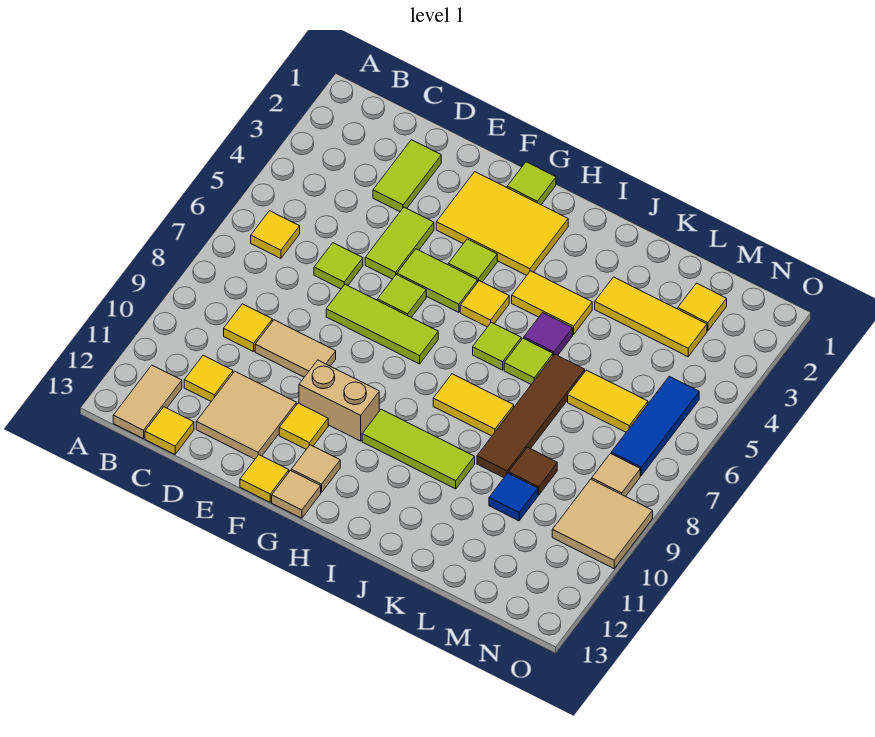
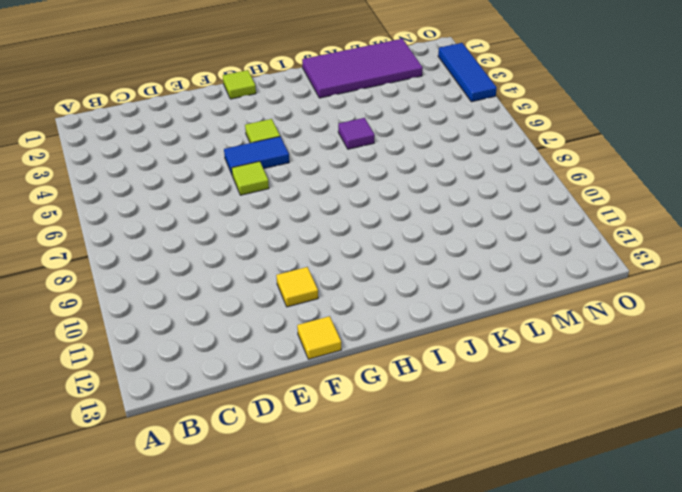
blue tile F5:G5 level 1 -> lime tile F5:G5 level 1
purple tile J1:M2 level 1 -> yellow tile M2 level 1
blue tile O2:O4 level 1 -> blue tile N5:N7 level 1
none -> yellow tile B6 level 1
none -> tan tile B12:B13 level 1
none -> yellow tile C9 level 1
none -> yellow tile C11 level 1

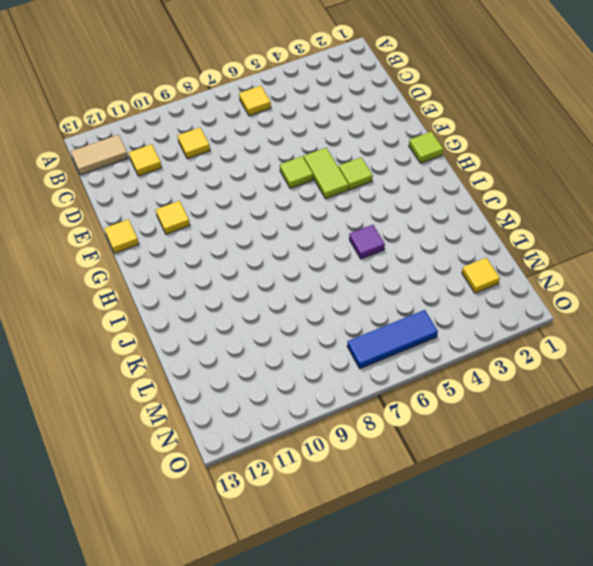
none -> yellow tile C13 level 1
none -> lime tile D2:D3 level 1
none -> lime tile D6 level 1
none -> tan tile D9:E9 level 1

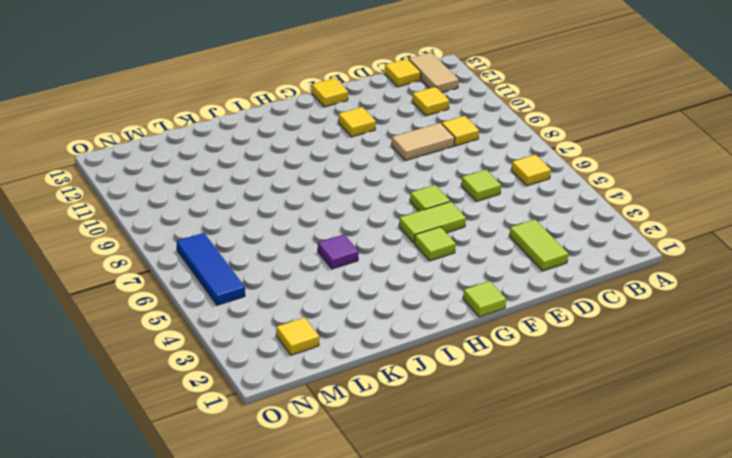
none -> tan tile D11:E12 level 1
none -> lime tile E4:E5 level 1
none -> lime tile E7:G7 level 1
none -> yellow tile F2:H3 level 1

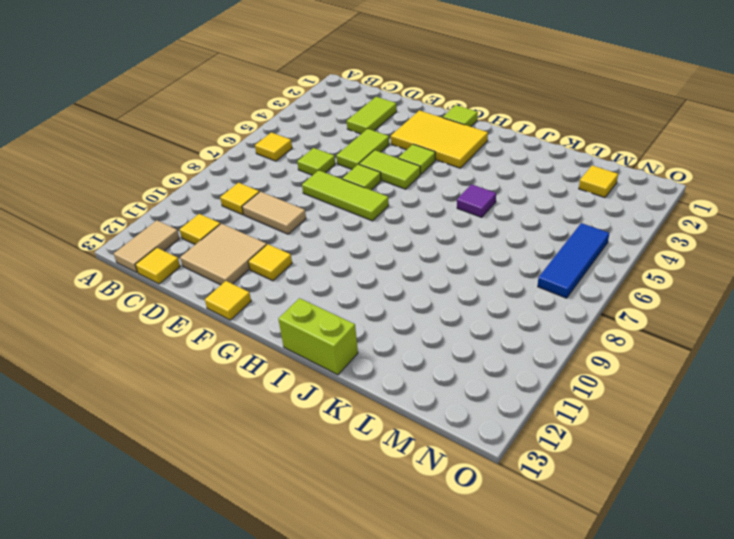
lime brick I13:J13 level 1 -> none
none -> tan brick F10:G10 level 1
none -> tan tile G12 level 1
none -> tan tile G13 level 1
none -> yellow tile H5 level 1

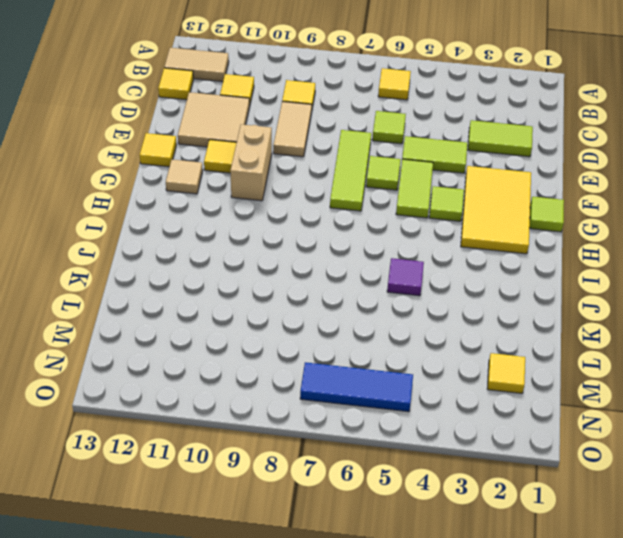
none -> tan tile G13 level 1
none -> yellow tile H5 level 1
none -> lime tile H10:J10 level 1
none -> yellow tile I4:J4 level 1

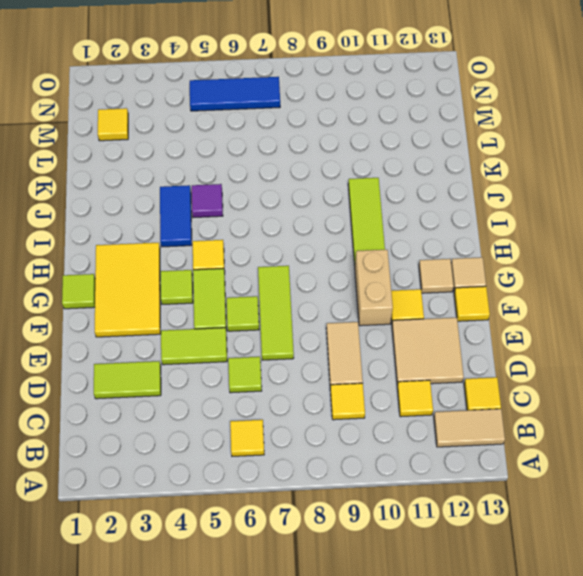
blue tile I4:J4 level 1 -> yellow tile I4:J4 level 1
none -> lime tile I6 level 1
none -> yellow tile I8:J8 level 1
none -> lime tile J6 level 1
none -> yellow tile K3:M3 level 1

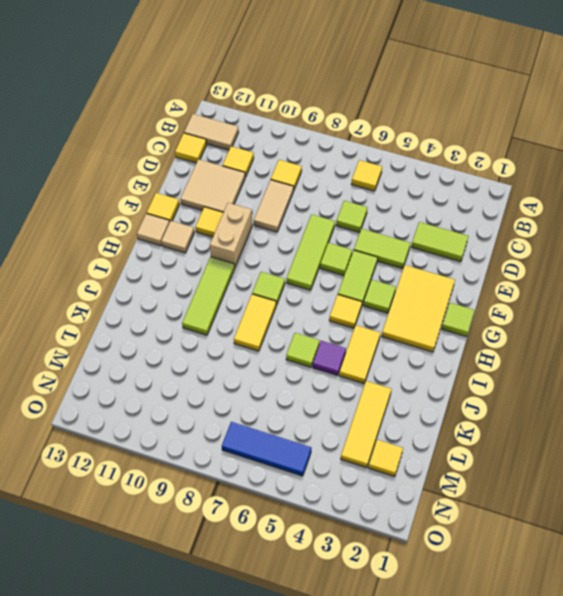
lime tile H8 level 1 -> lime tile I6 level 1
none -> brown tile K6:K9 level 1
none -> yellow tile L6:M6 level 1
none -> brown tile L9 level 1
none -> blue tile L10 level 1

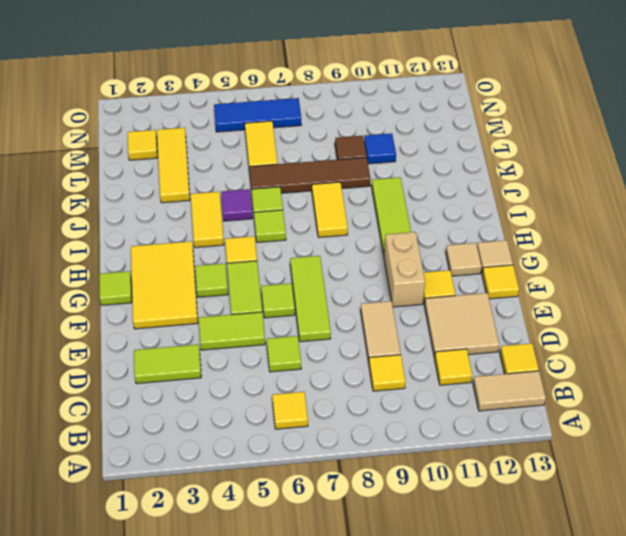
none -> tan tile N8 level 1
none -> tan tile N9:O10 level 1

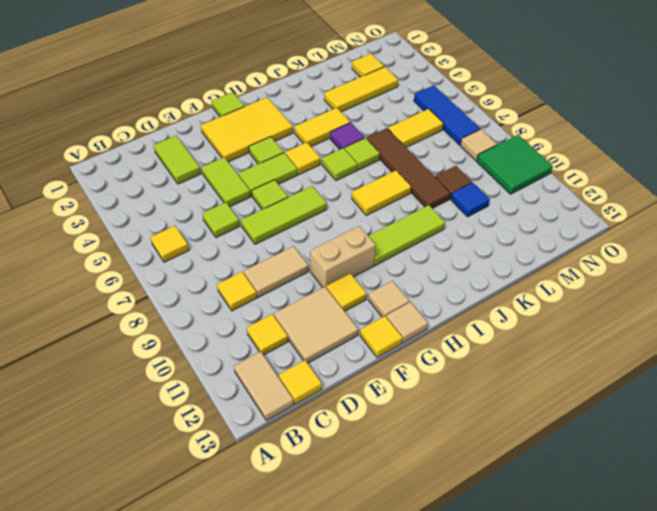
green tile N9:O10 level 1 -> tan tile N9:O10 level 1

